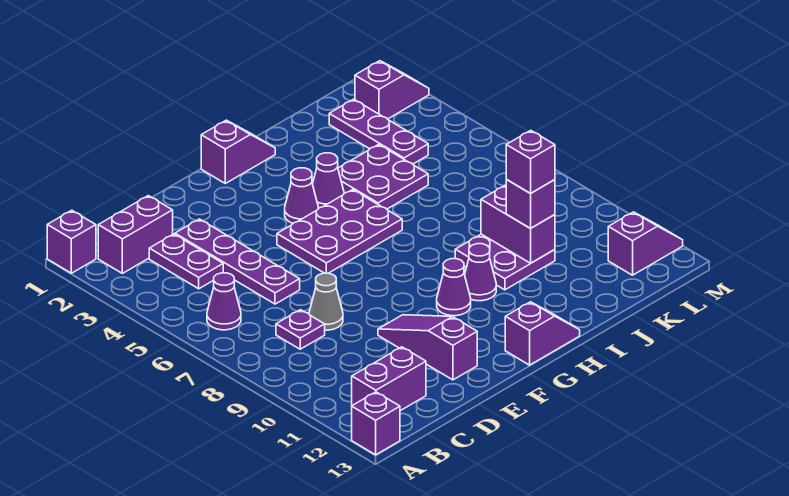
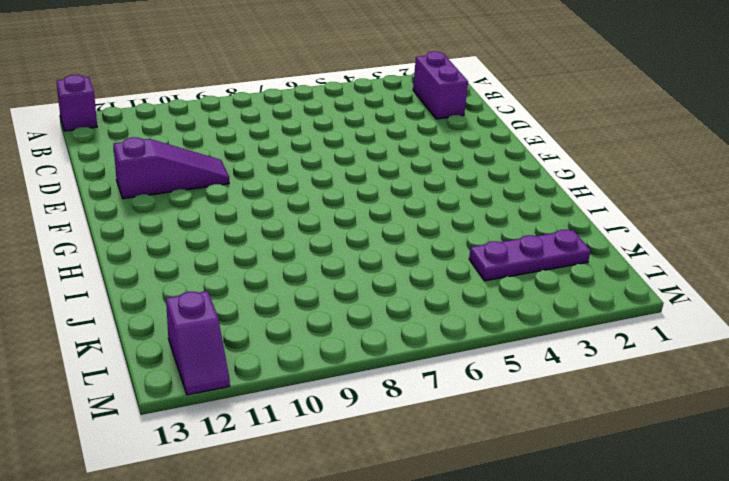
none -> purple brick A1 level 1
none -> purple cone B6 level 1
none -> purple brick B12:C12 level 1

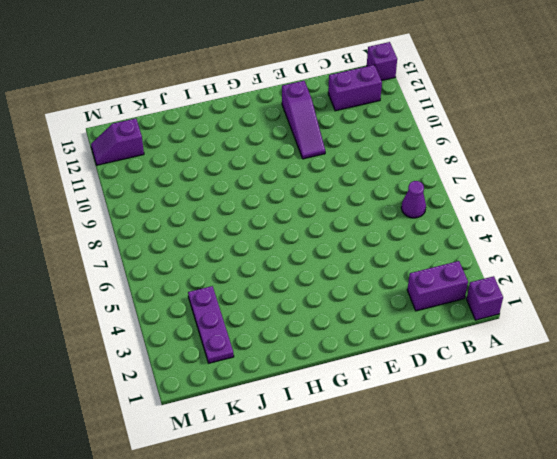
none -> purple plate C3:C4 level 1
none -> purple plate C8 level 1
none -> purple plate D3:D6 level 1

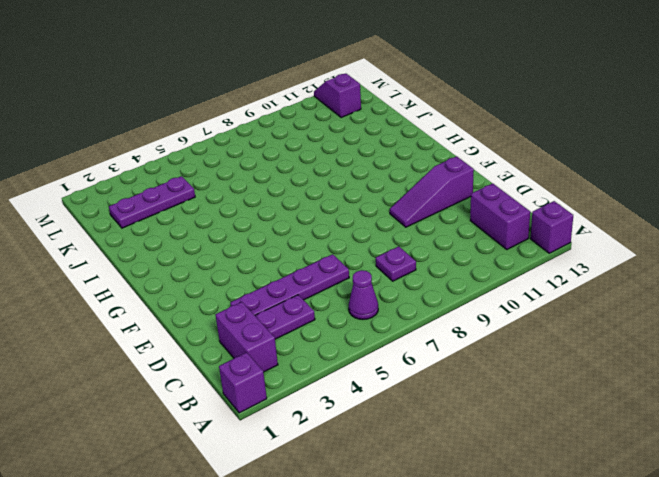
none -> grey cone D8 level 1
none -> purple plate F5:H6 level 1
none -> purple slope G1:H1 level 1 top G

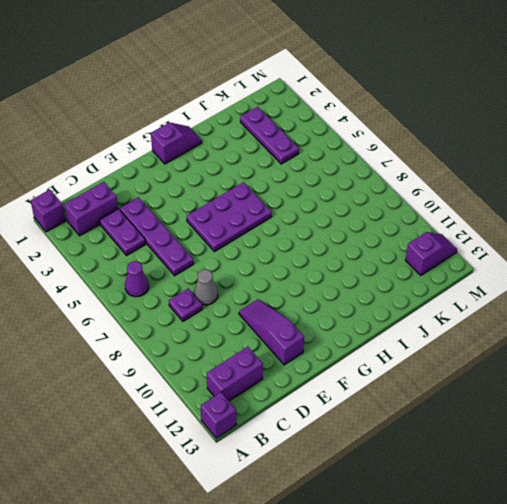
none -> purple cone G4 level 1
none -> purple cone G10 level 1
none -> purple slope G13:H13 level 1 top G

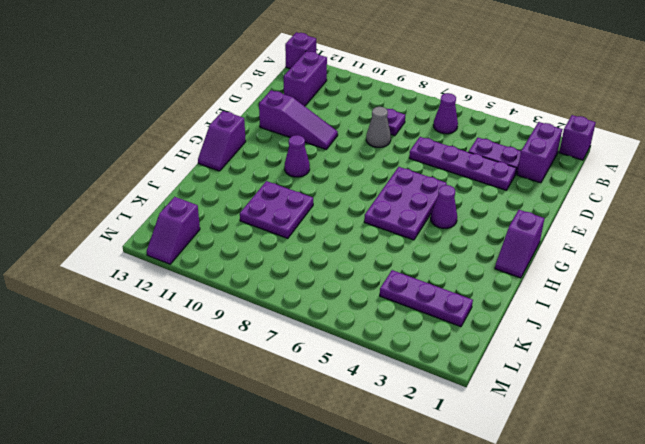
none -> purple cone H4 level 1
none -> purple cone H10 level 1
none -> purple plate I4:J5 level 1

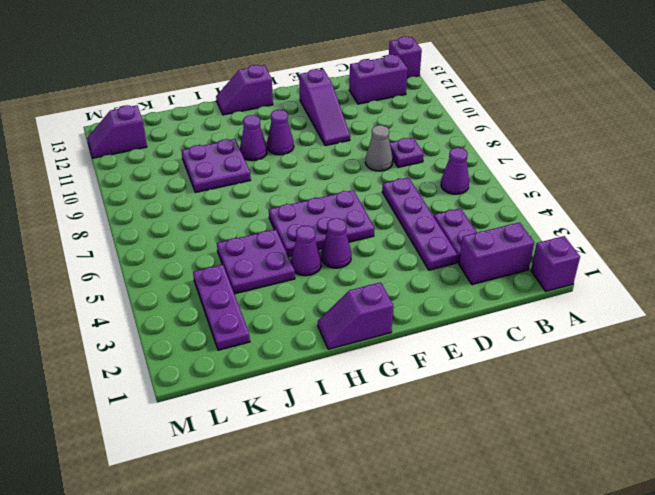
none -> purple slope L2:M2 level 1 top L
none -> purple brick J9:J10 level 2
none -> purple brick J10 level 3

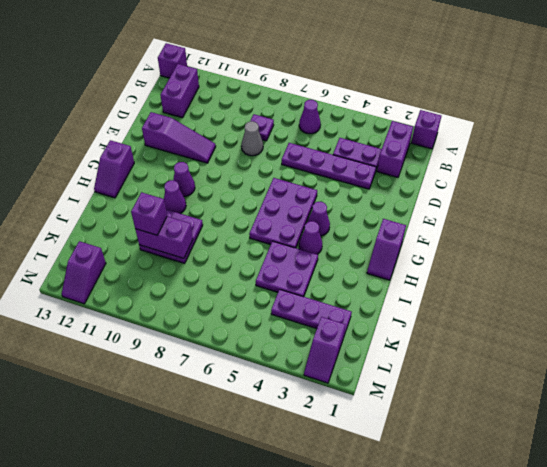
none -> purple brick J10 level 4

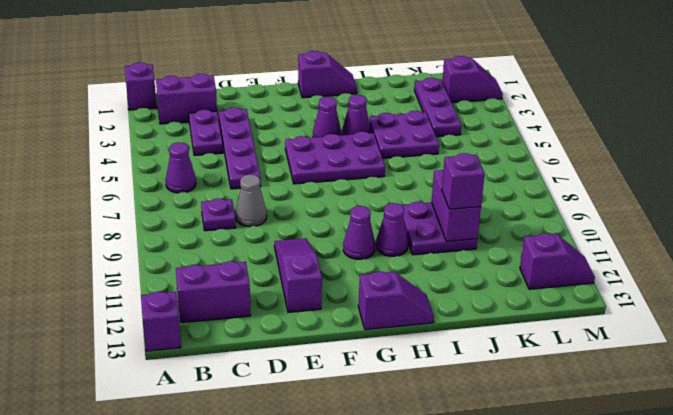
none -> purple brick J10 level 4

